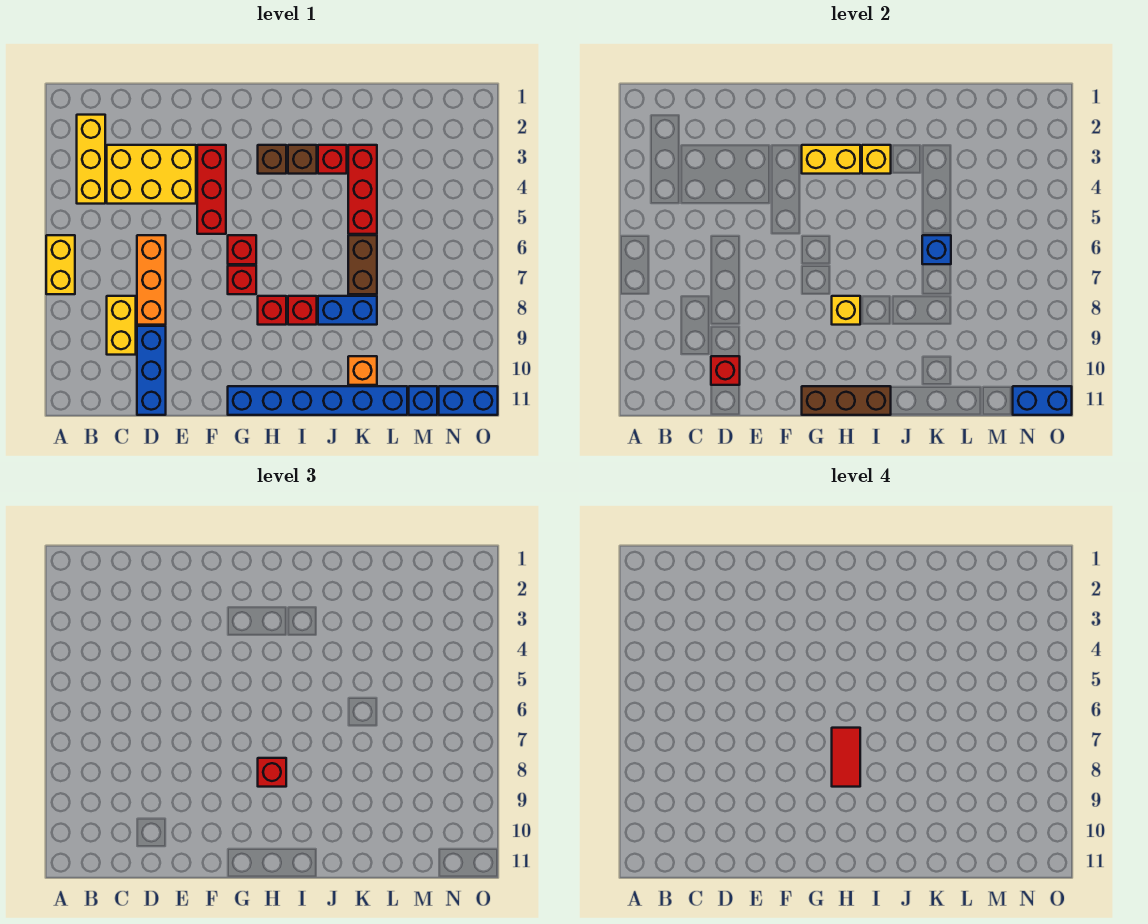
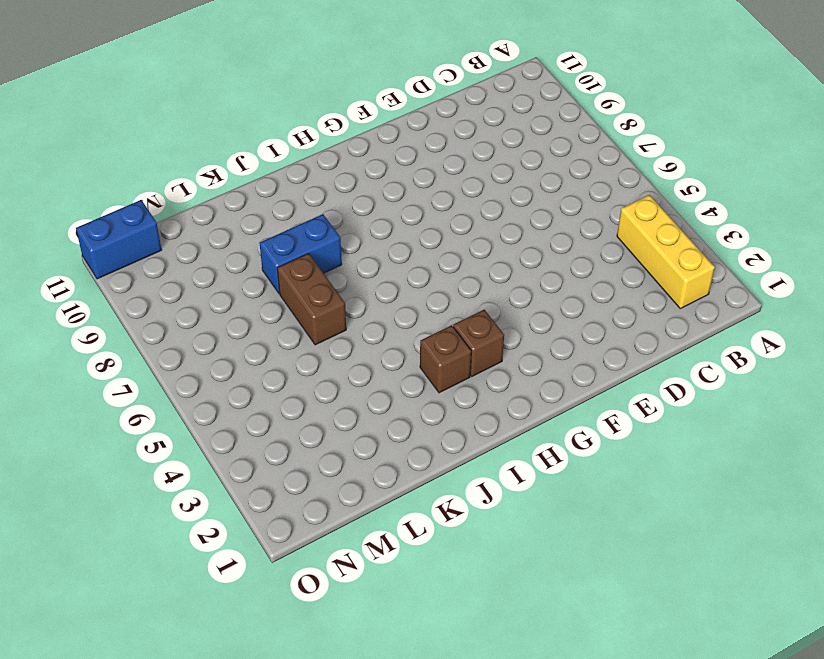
none -> yellow brick A6:A7 level 1
none -> yellow brick C3:E4 level 1
none -> yellow brick C8:C9 level 1
none -> orange brick D6:D8 level 1

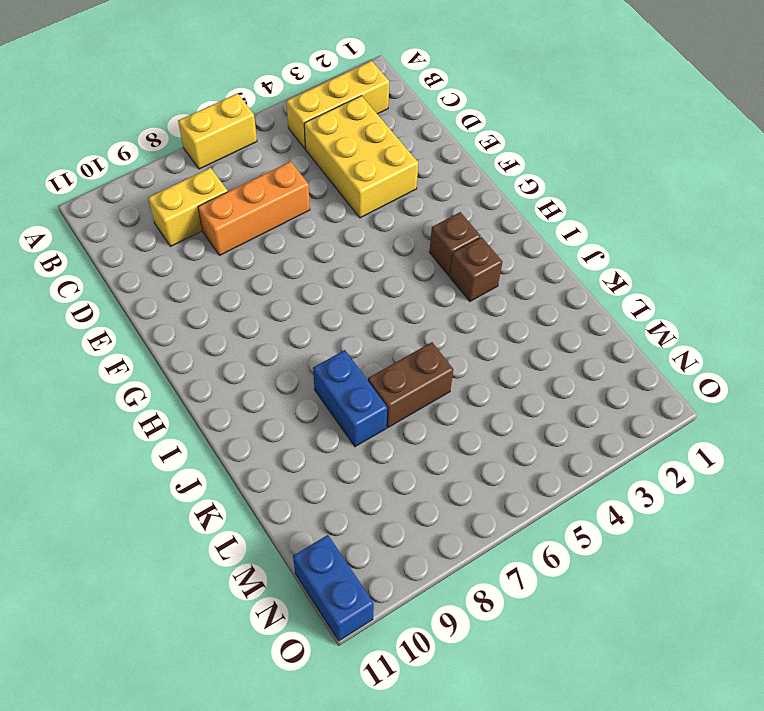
none -> blue brick D9:D11 level 1
none -> red brick F3:F5 level 1
none -> red brick G6 level 1
none -> red brick G7 level 1

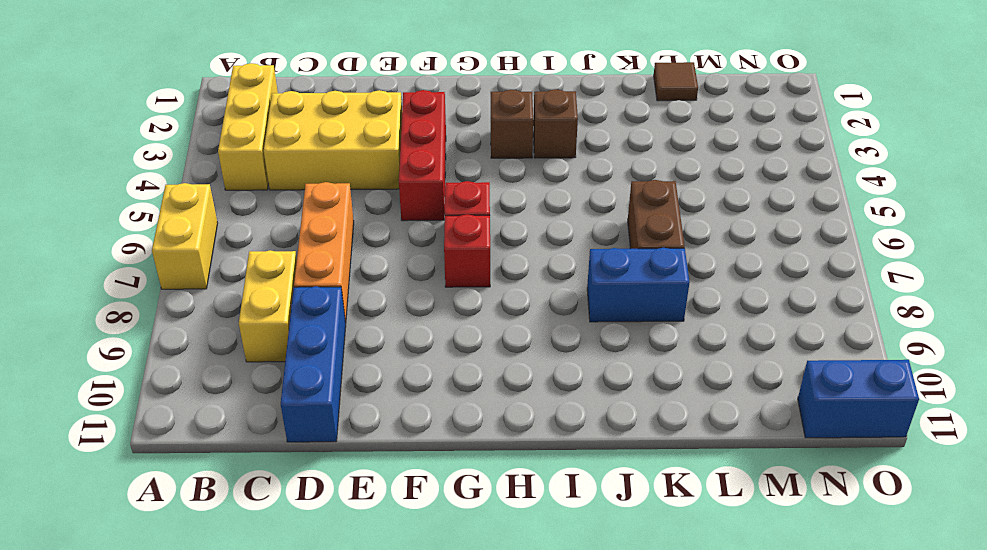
brown tile L1 level 1 -> none
none -> blue brick G11:L11 level 1
none -> red brick H8 level 1
none -> red brick I8 level 1
none -> red brick J3 level 1

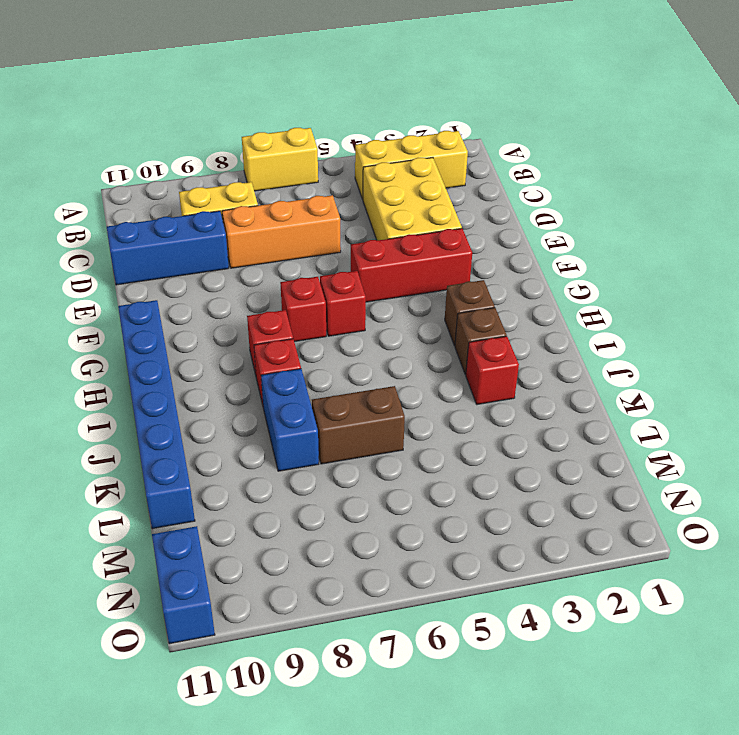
none -> red brick K3:K5 level 1
none -> orange brick K10 level 1
none -> blue brick M11 level 1
none -> red brick D10 level 2

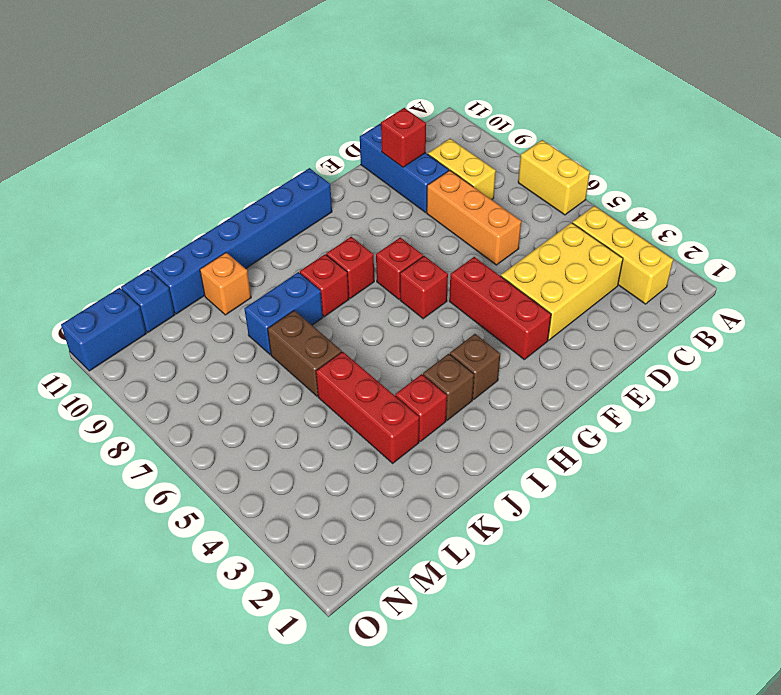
none -> yellow brick G3:H3 level 2
none -> brown brick G11:I11 level 2
none -> yellow brick H8 level 2
none -> yellow brick I3 level 2

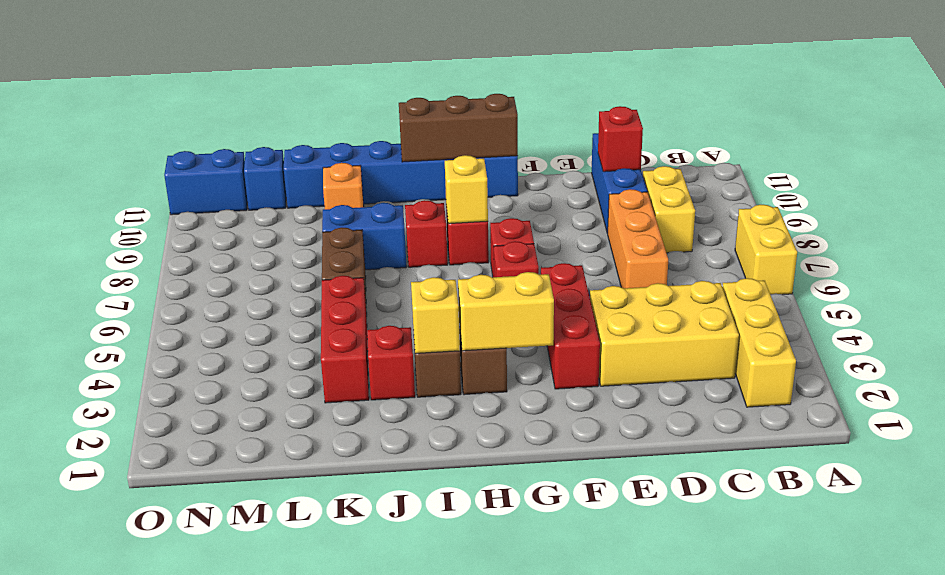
none -> blue brick K6 level 2
none -> blue brick N11:O11 level 2
none -> red brick H8 level 3
none -> red tile H7:H8 level 4

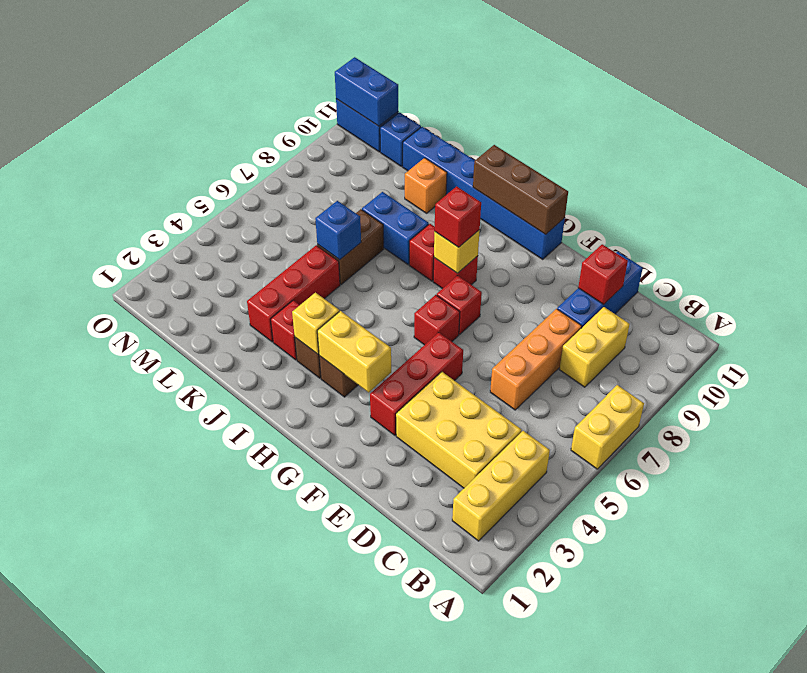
none -> red tile H7:H8 level 4

